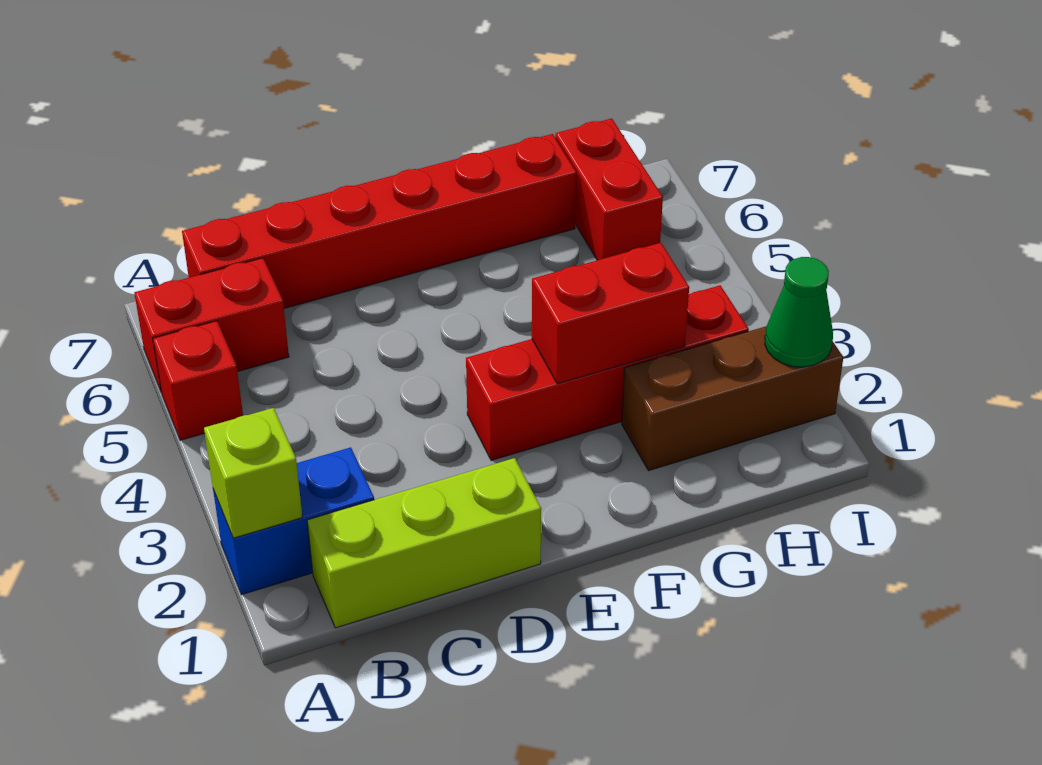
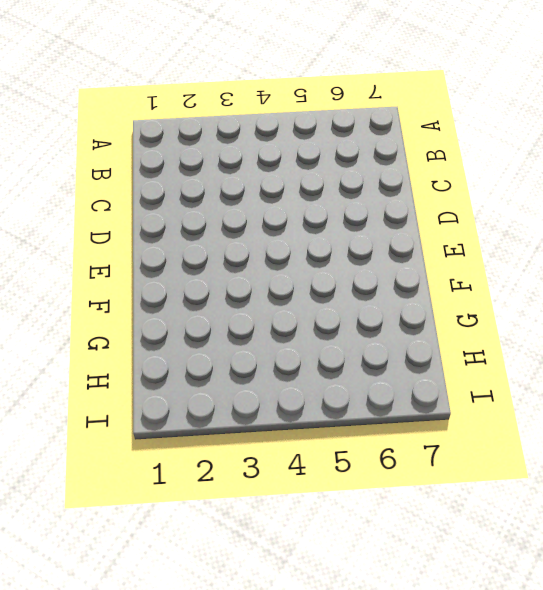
none -> blue brick A2:B2 level 1
none -> red brick A5 level 1

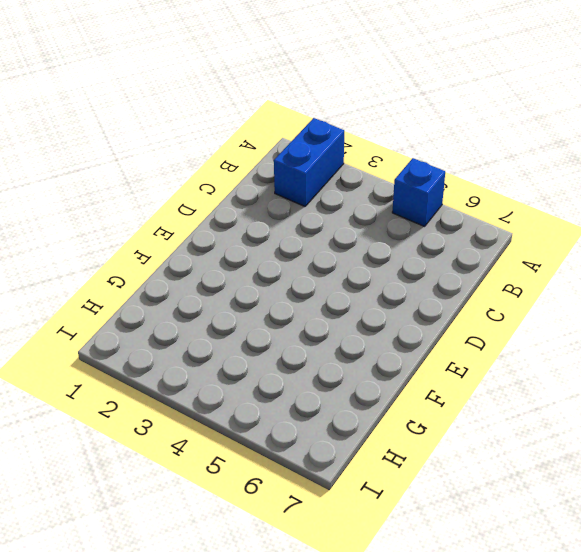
blue brick A5 level 1 -> red brick A5 level 1
none -> red brick A6:B6 level 1
none -> lime brick B1:D1 level 1

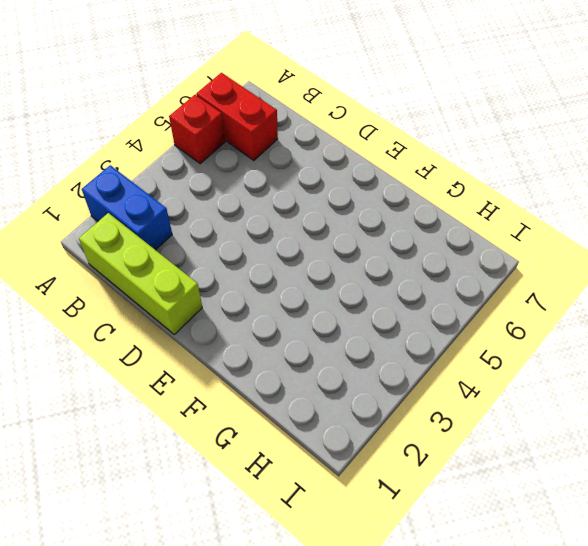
none -> red brick B7:G7 level 1
none -> red brick E3:H3 level 1

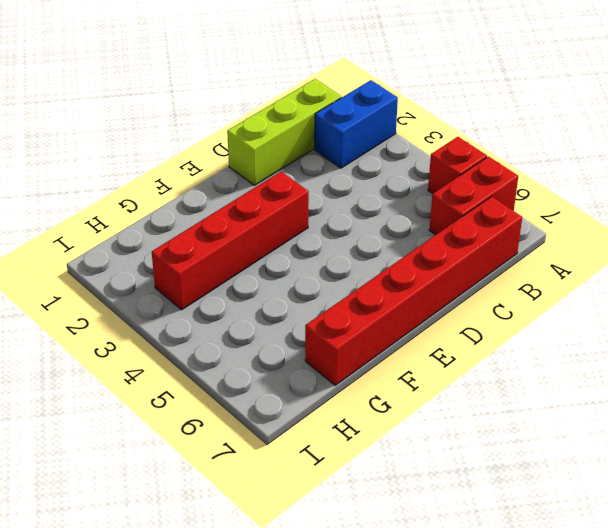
none -> brown brick G2:I2 level 1
none -> red brick H6:H7 level 1

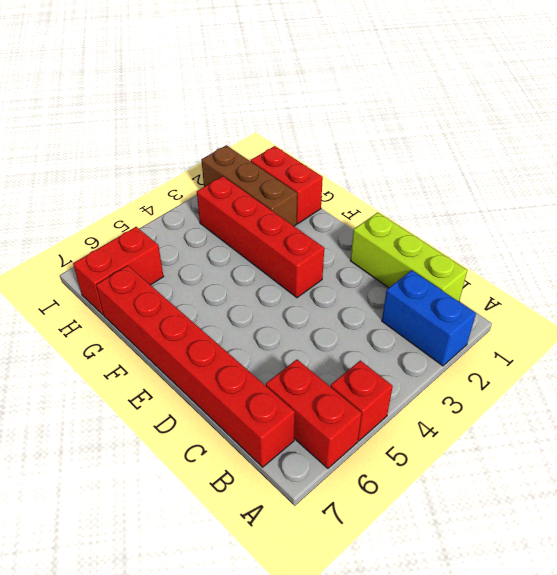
red brick G1:H1 level 1 -> red brick F3:G3 level 2
none -> lime brick A2 level 2
none -> green cone I2 level 2

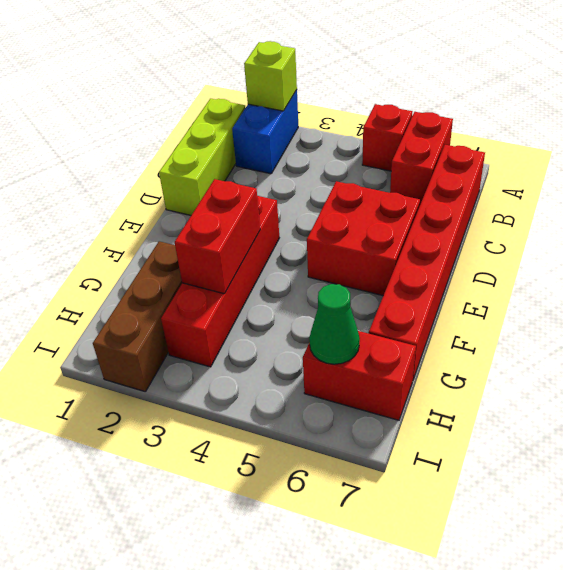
red brick D5:E6 level 1 -> none
green cone H6 level 2 -> green cone I2 level 2

